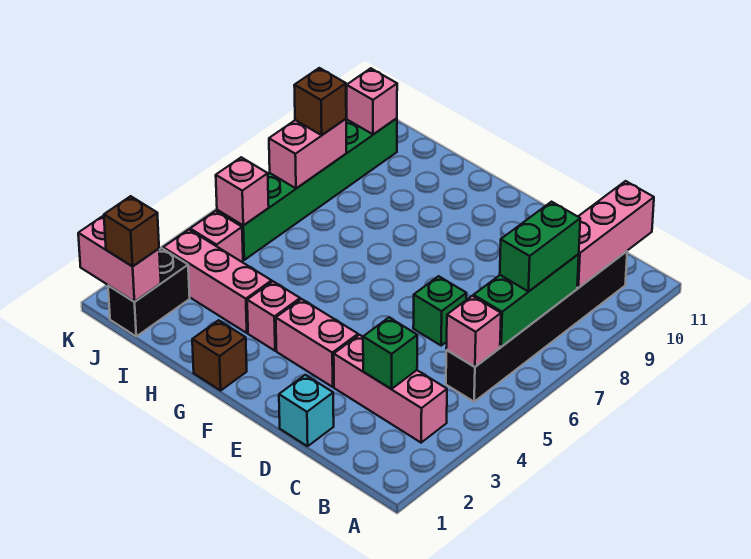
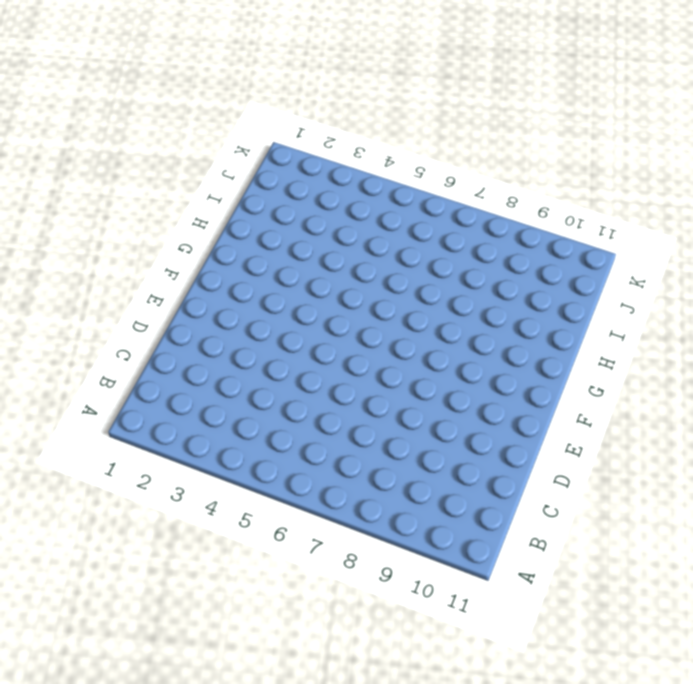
none -> pink brick B3:D3 level 1
none -> black brick B5:B10 level 1
none -> cyan brick D1 level 1

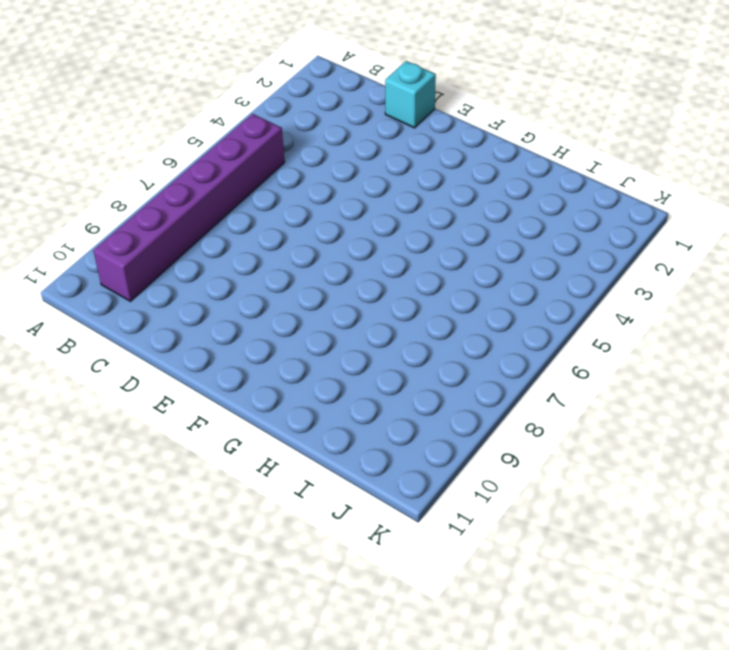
purple brick B5:B10 level 1 -> black brick B5:B10 level 1
none -> pink brick B3:D3 level 1
none -> green brick D6 level 1
none -> pink brick E3:F3 level 1

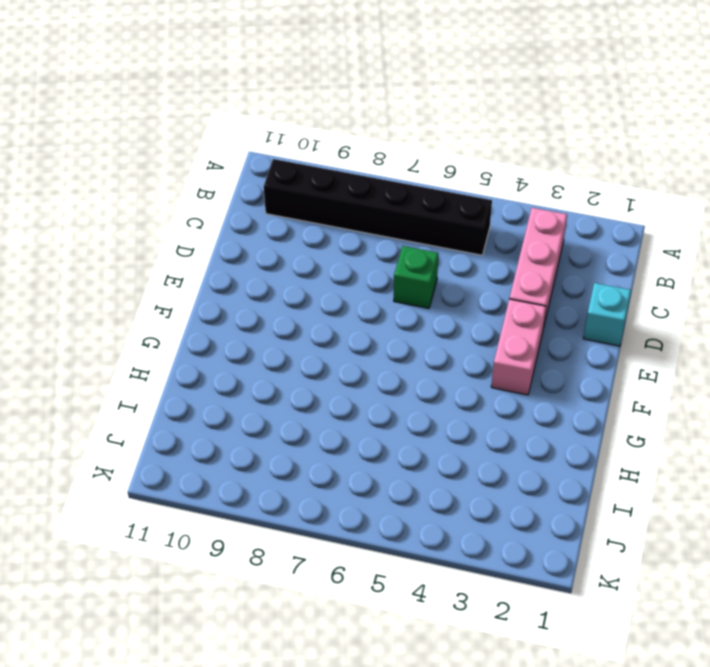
none -> brown brick G1 level 1
none -> pink brick G3 level 1
none -> pink brick H3:J3 level 1

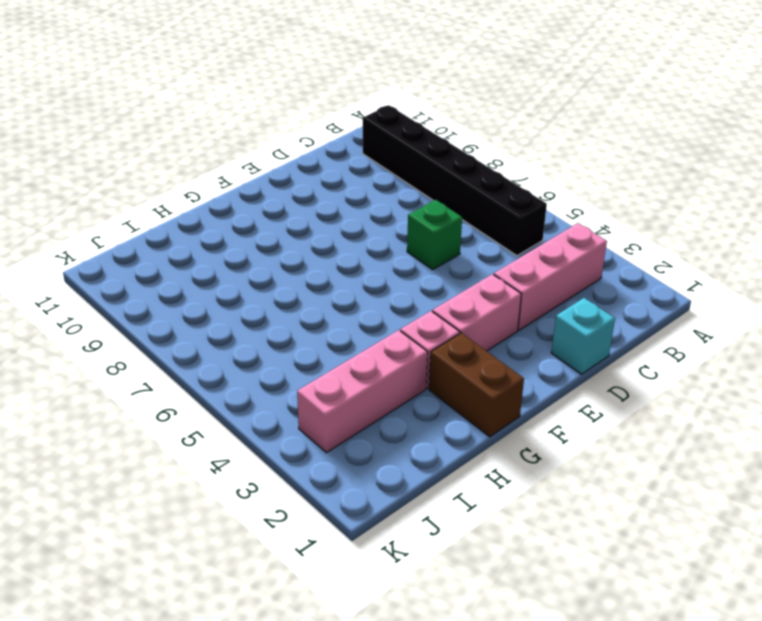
brown brick G1:G2 level 1 -> brown brick G1 level 1
none -> black brick J1:J2 level 1
none -> pink brick J4 level 1
none -> green brick J5:J10 level 1

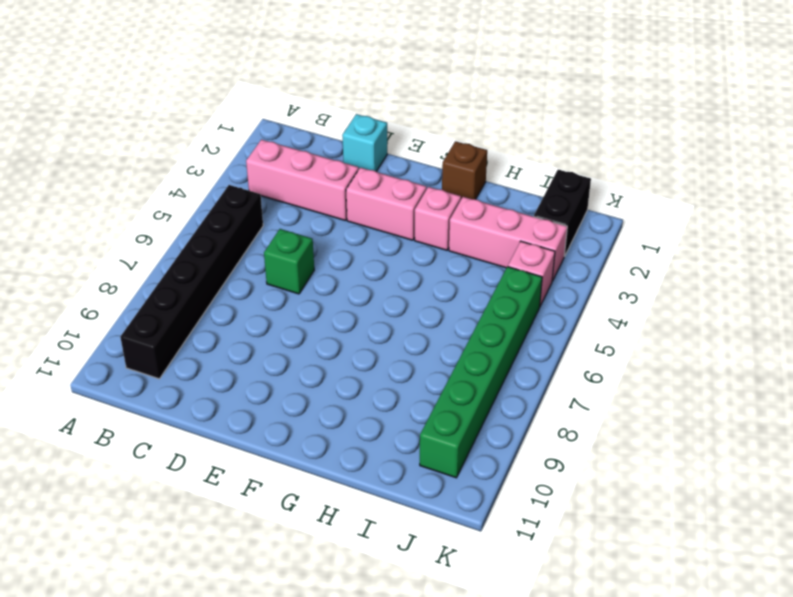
none -> pink brick B5 level 2
none -> green brick B6:B8 level 2
none -> pink brick B9:B11 level 2

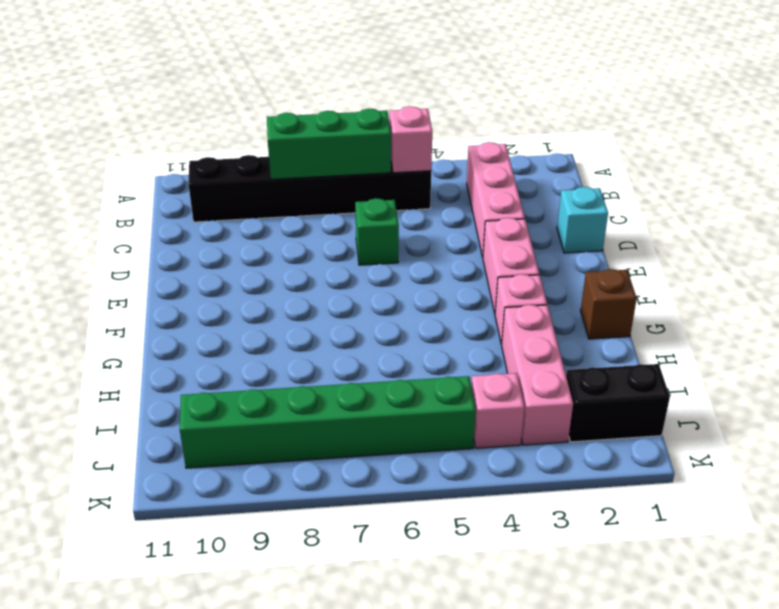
none -> pink brick B9:B11 level 2
none -> green brick C3 level 2
none -> pink brick J1:K1 level 2

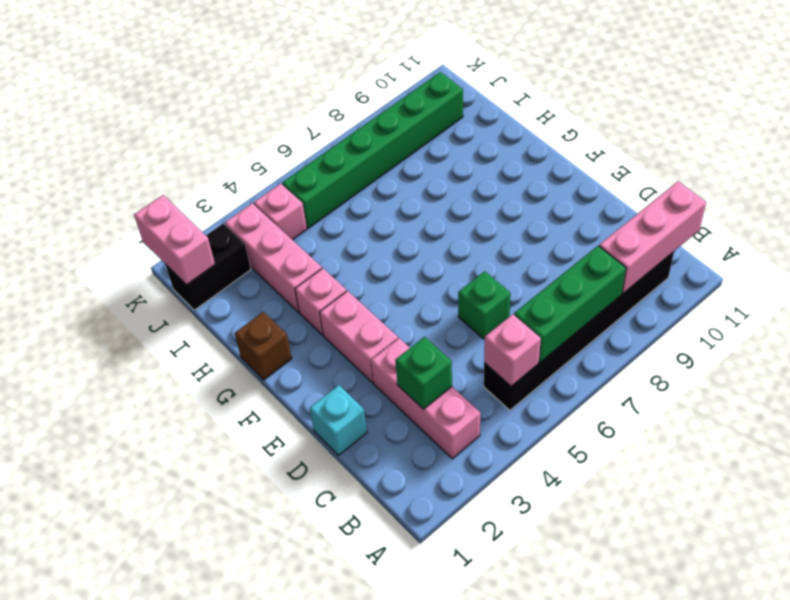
none -> pink brick J5 level 2
none -> pink brick J7:J8 level 2
none -> pink brick J10 level 2

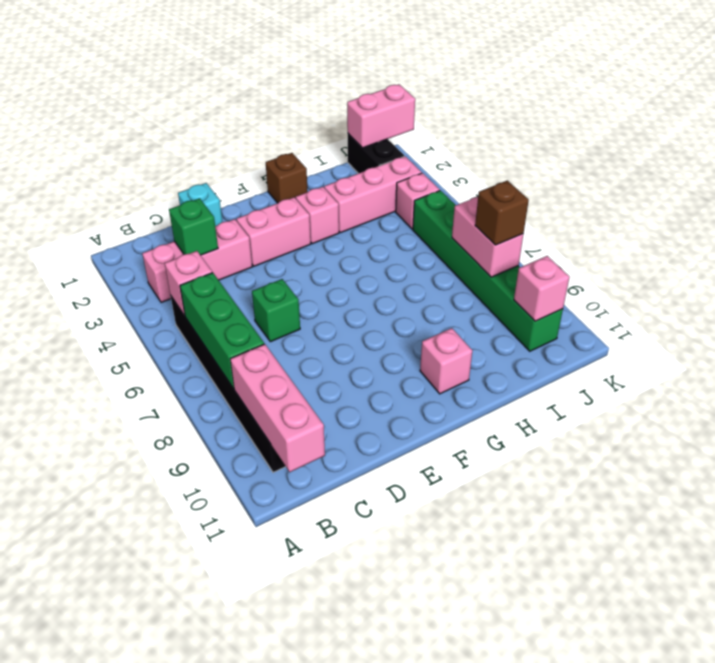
pink brick G10 level 1 -> pink brick J5 level 2
none -> green brick B7:B8 level 3
none -> brown brick J1 level 3

